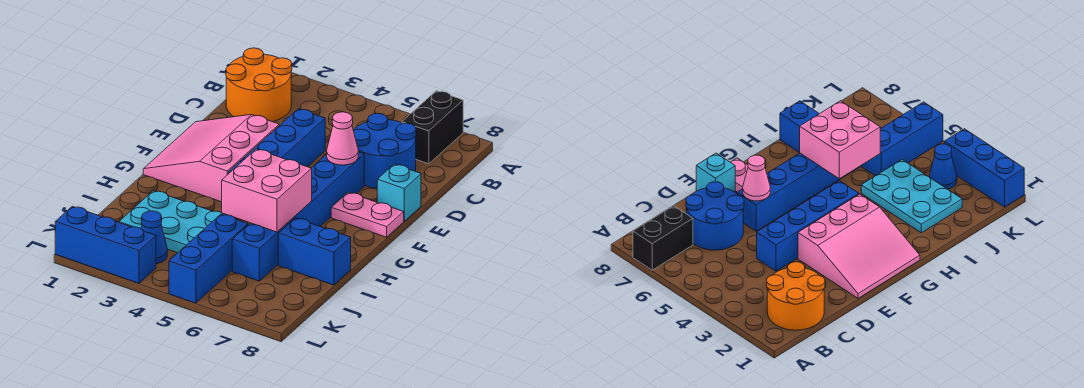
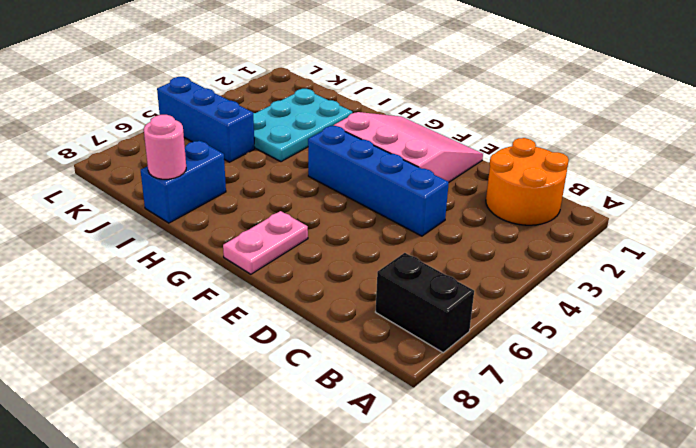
pink round brick I8 level 2 -> none
none -> blue round brick C6:D7 level 1
none -> blue brick E6:J6 level 1
none -> cyan brick E8 level 1

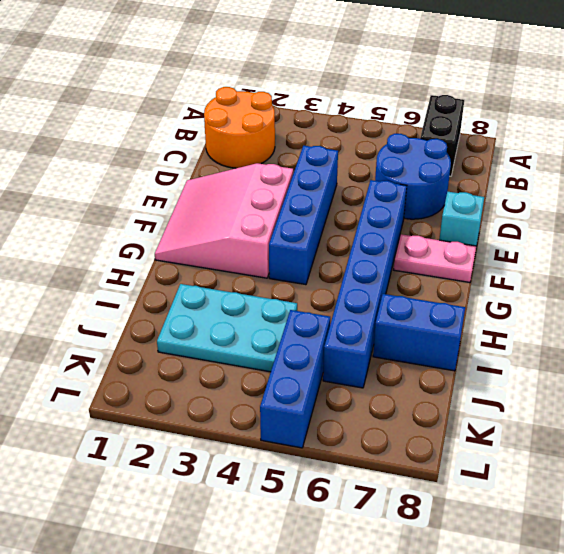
none -> blue cone K3 level 1
none -> blue brick L1:L3 level 1
none -> pink cone E6 level 2

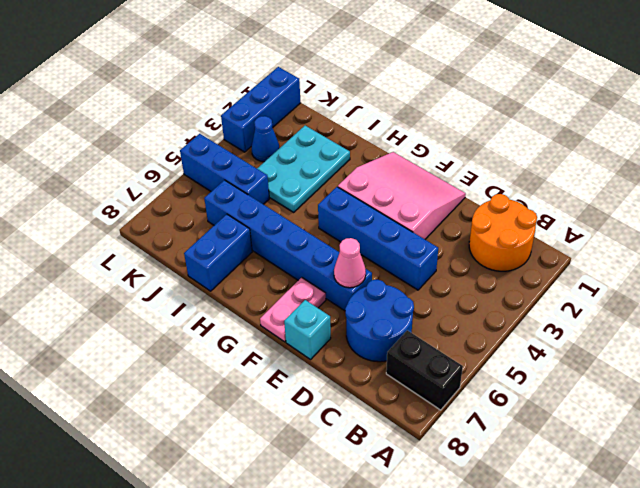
none -> pink brick H5:I6 level 2

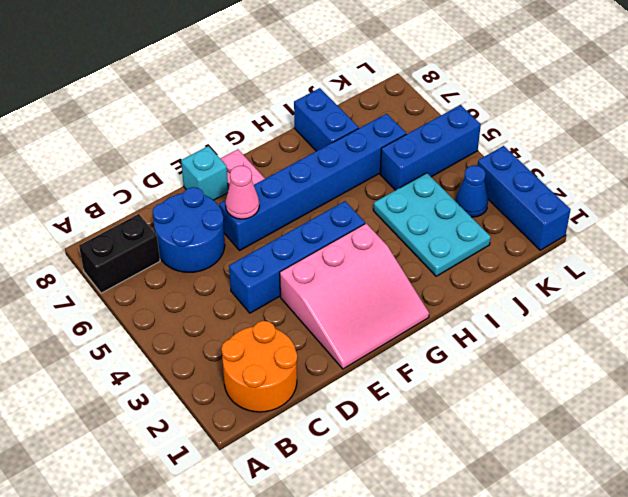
none -> pink brick H5:I6 level 2

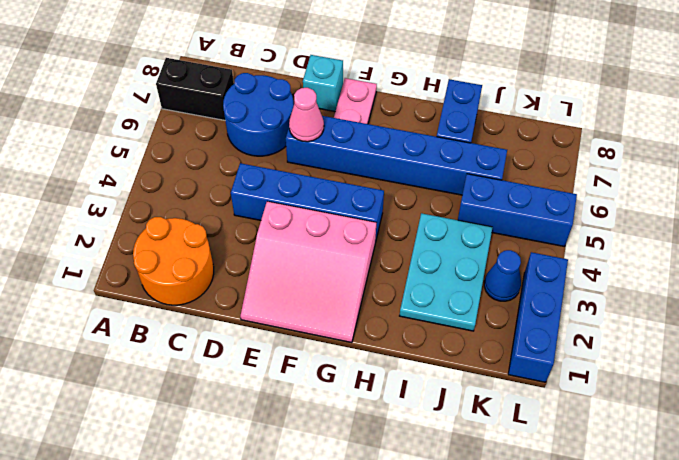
none -> pink brick H5:I6 level 2

